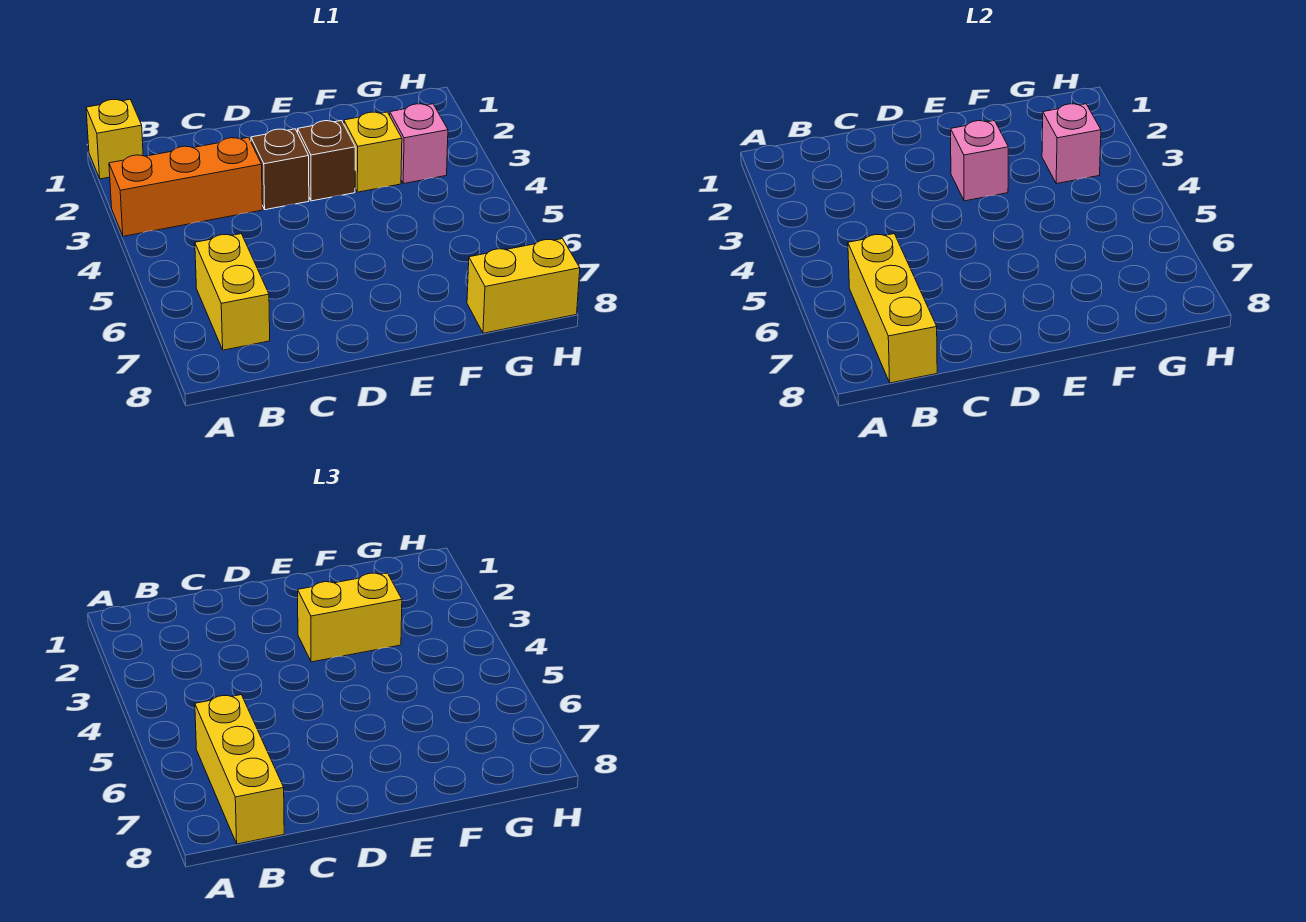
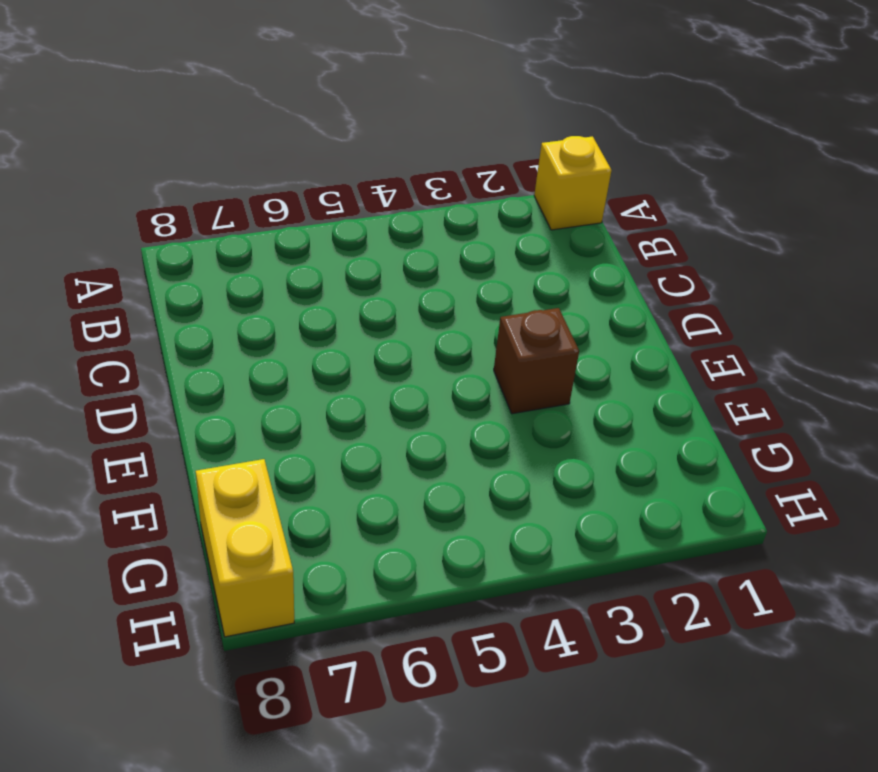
none -> orange brick A3:C3 level 1
none -> yellow brick B6:B7 level 1
none -> brown brick D3 level 1

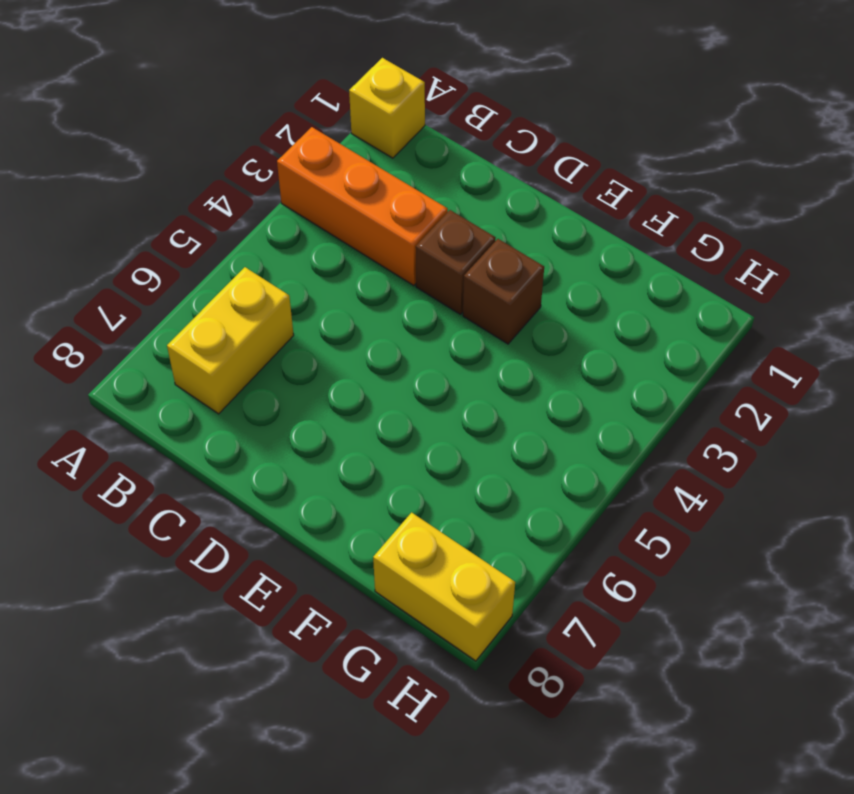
none -> yellow brick F3 level 1
none -> pink brick G3 level 1
none -> yellow brick B6:B8 level 2

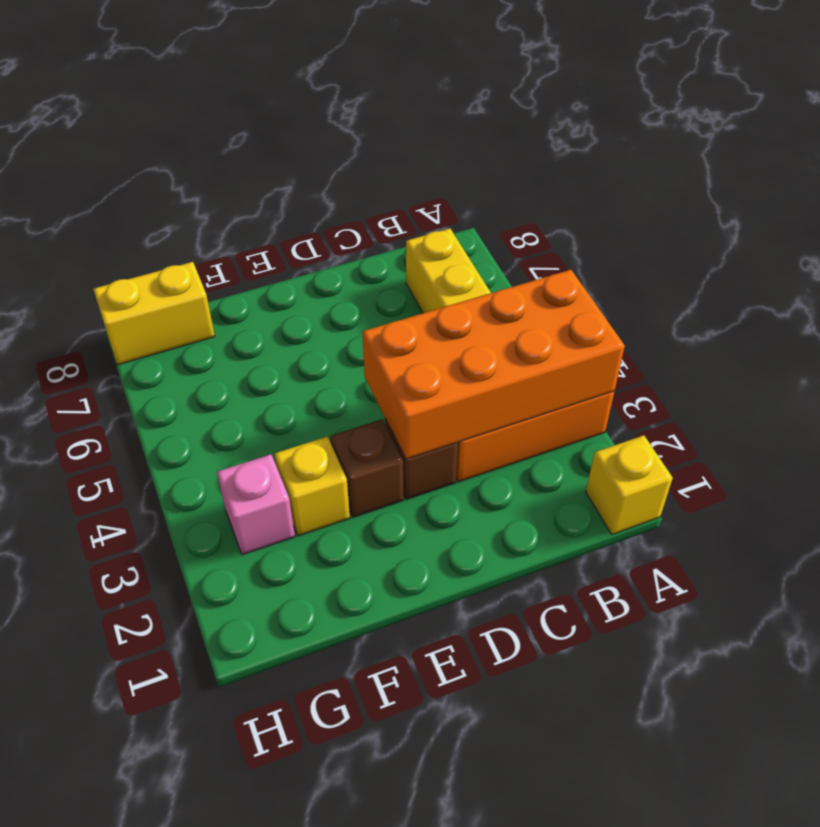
orange brick A3:D4 level 2 -> none
none -> yellow brick B6:B8 level 2
none -> pink brick E3 level 2
none -> pink brick G3 level 2

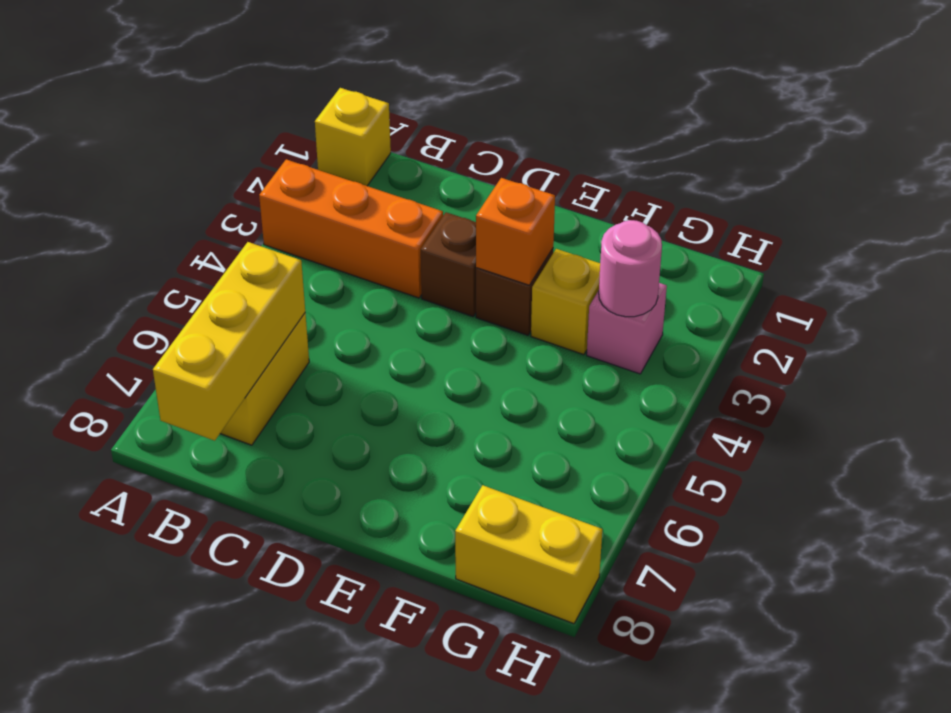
orange brick E3 level 2 -> pink brick E3 level 2
pink round brick G3 level 2 -> pink brick G3 level 2
none -> yellow brick B6:B8 level 3
none -> yellow brick E3:F3 level 3

